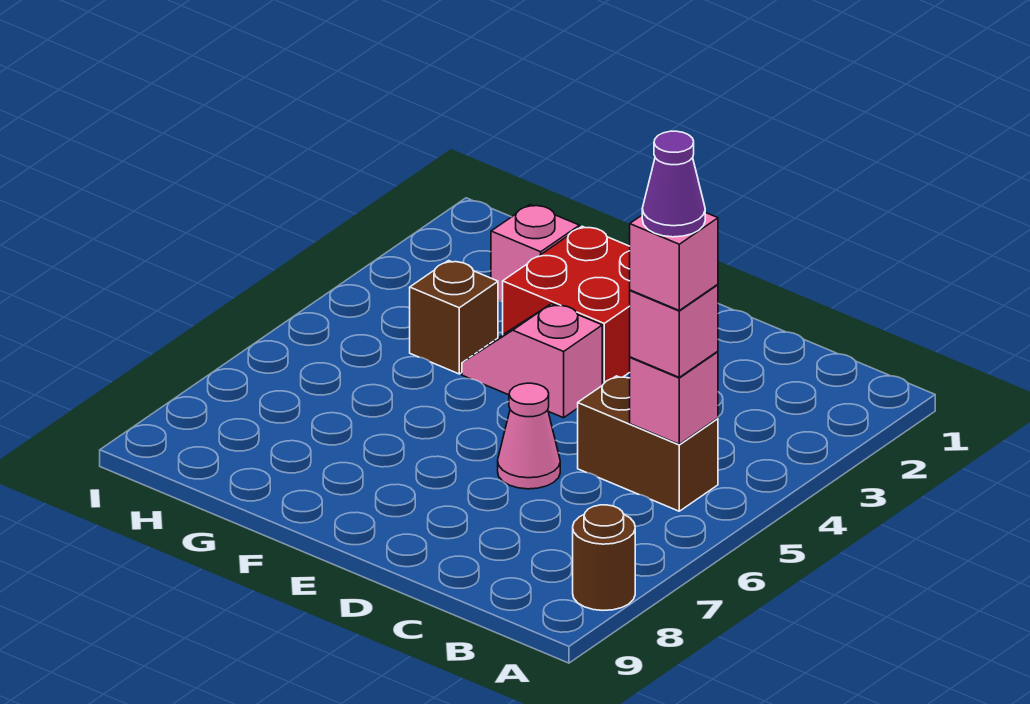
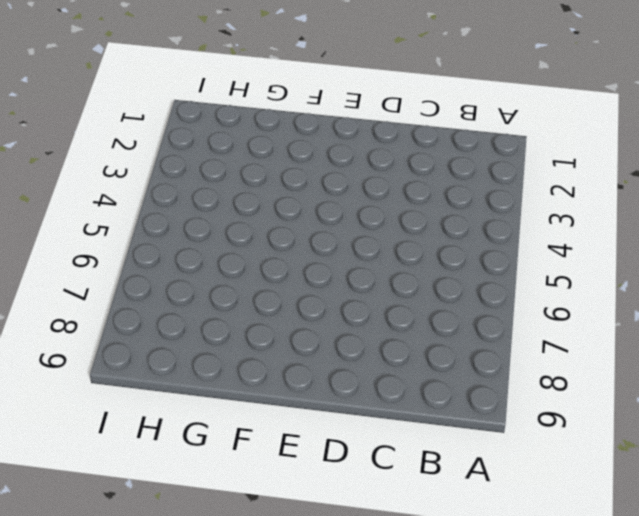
none -> brown round brick A8 level 1
none -> brown brick B5:C5 level 1

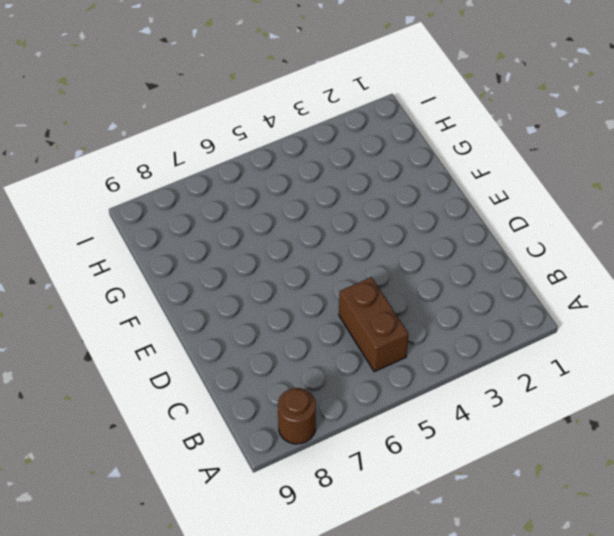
none -> pink cone D6 level 1
none -> red brick E2:F3 level 1

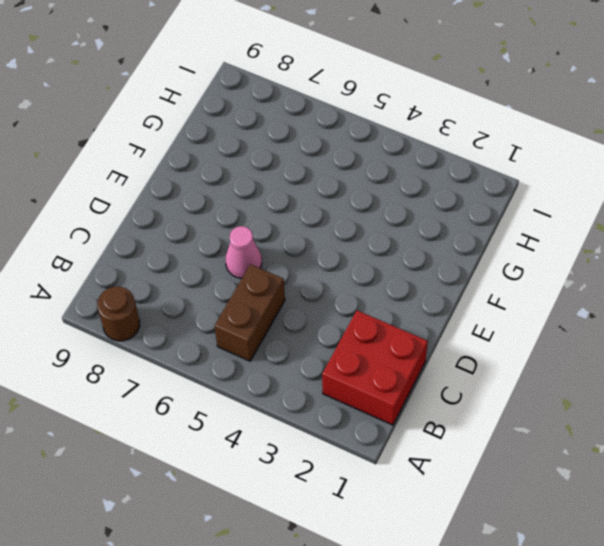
red brick B1:C2 level 1 -> red brick E2:F3 level 1
none -> pink slope E4:F4 level 1 top E
none -> pink brick G2 level 1

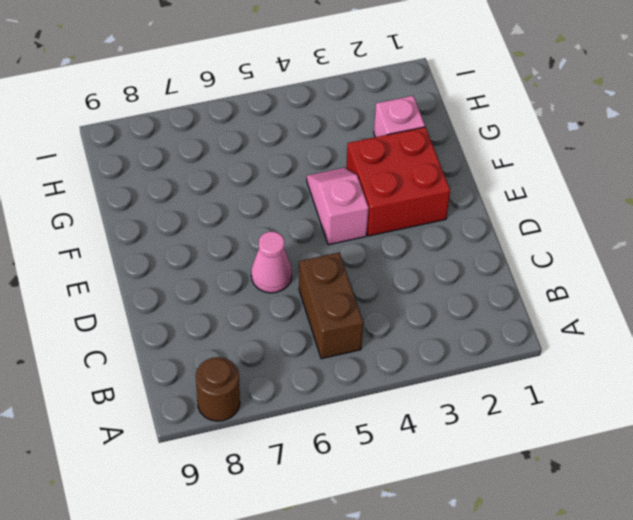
none -> brown brick G4 level 1
none -> pink brick B5 level 2

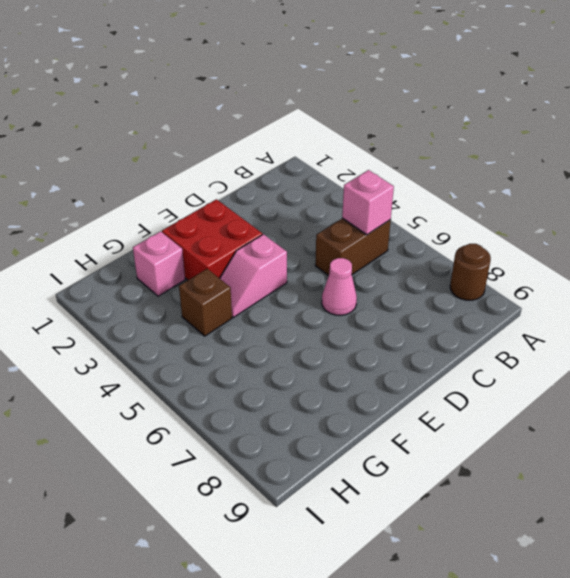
none -> pink brick B5 level 3
none -> pink brick B5 level 4

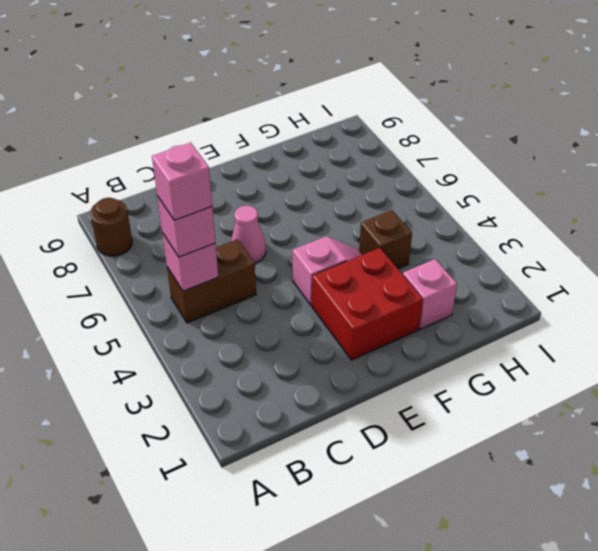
none -> purple cone B5 level 5

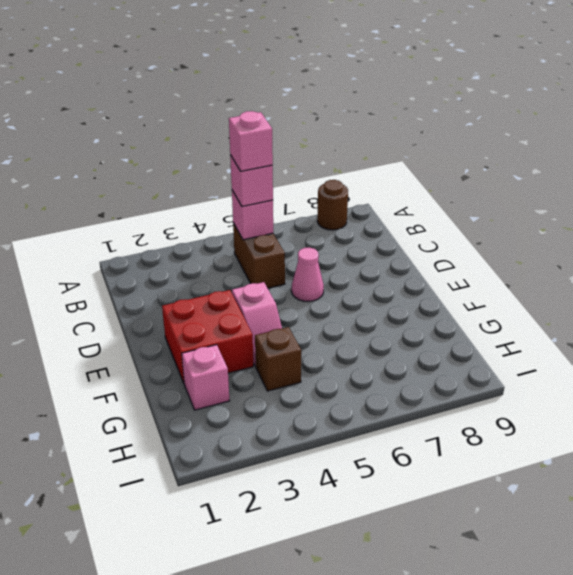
none -> purple cone B5 level 5

